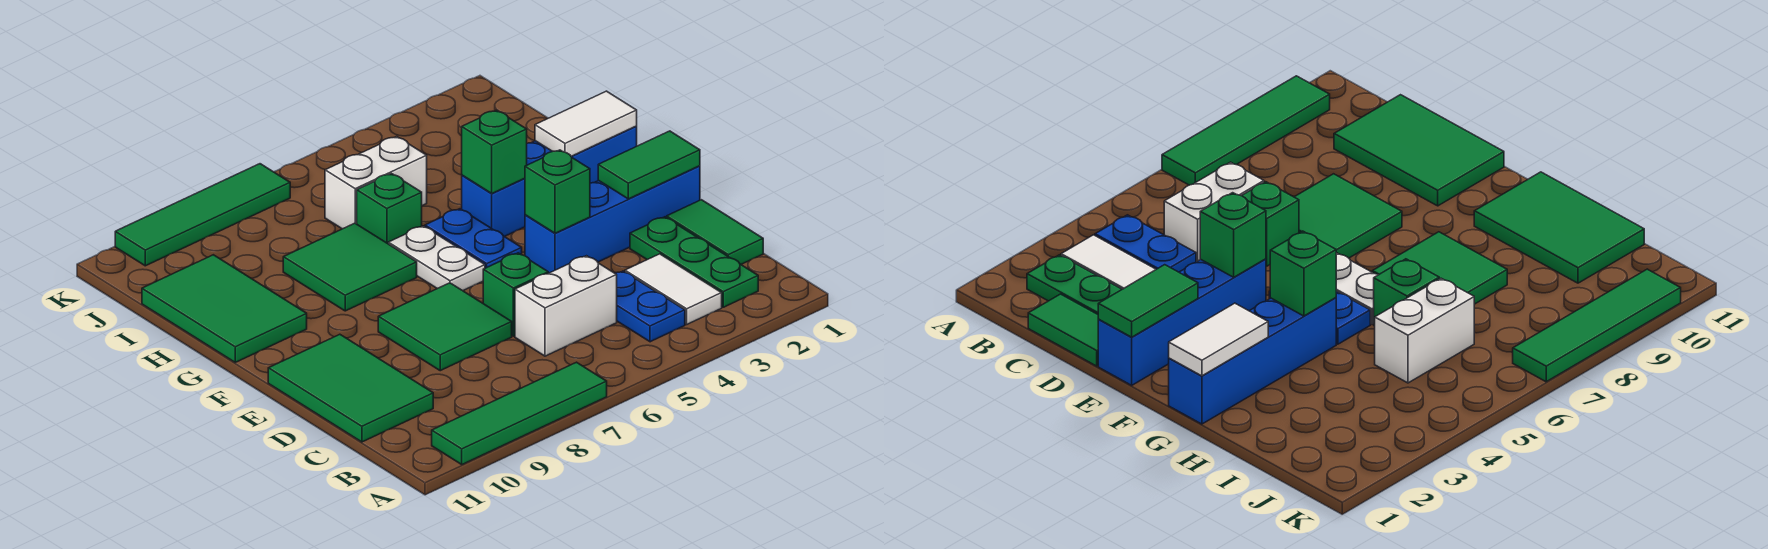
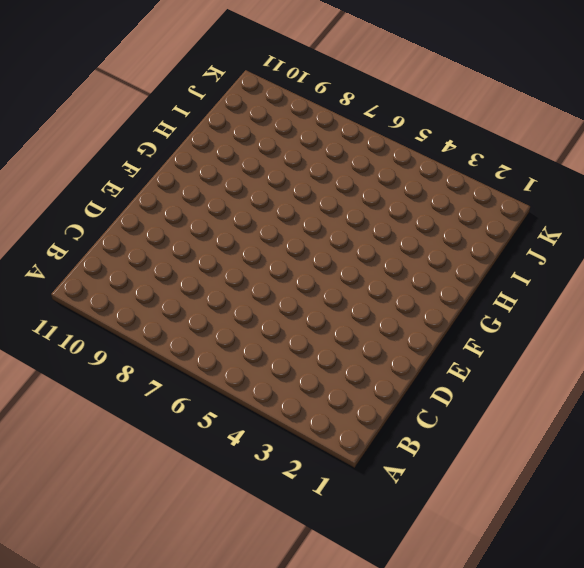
none -> green tile A7:A10 level 1
none -> green plate B2:D2 level 1
none -> white tile B3:C3 level 1

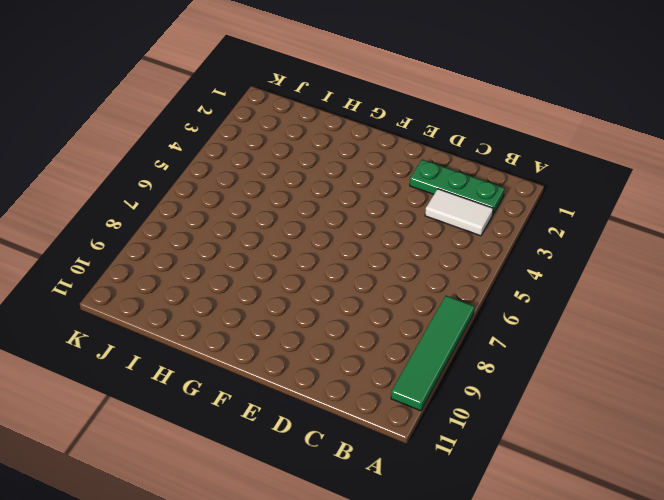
none -> blue plate B4:C4 level 1
none -> green tile C1:D1 level 1
none -> white brick C5:C6 level 1

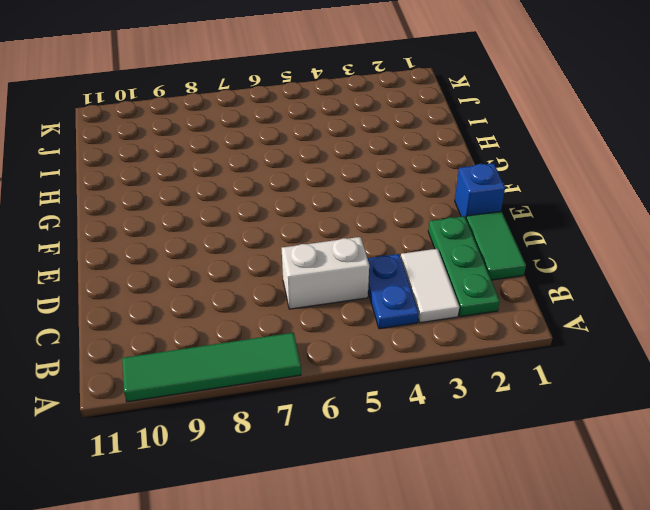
blue brick E1 level 1 -> blue brick E1:E4 level 1
none -> green tile C10:E11 level 1
none -> green brick D6 level 1
none -> green tile D7:E8 level 1

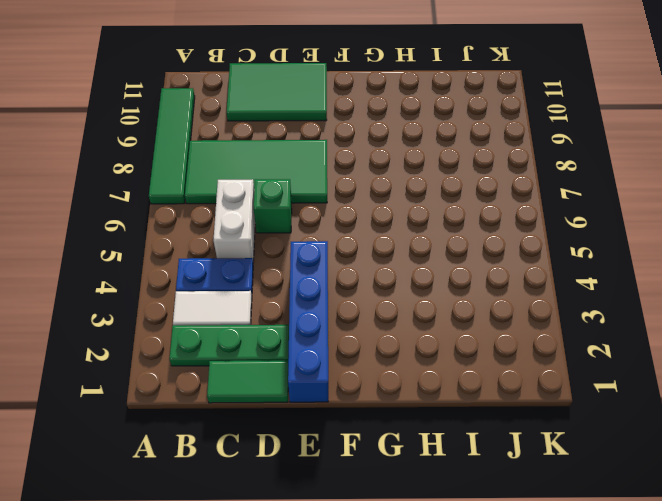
green tile B7:E8 level 1 -> green tile D7:E8 level 1
none -> blue plate F5:G5 level 1
none -> white plate F6:G6 level 1
none -> blue brick G1:G4 level 1

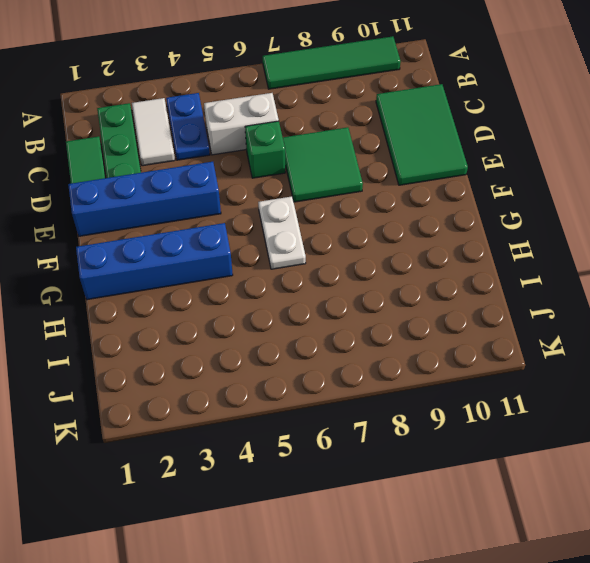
none -> blue plate F5:G5 level 1
none -> green tile G7:H8 level 1
none -> green tile G10:I11 level 1

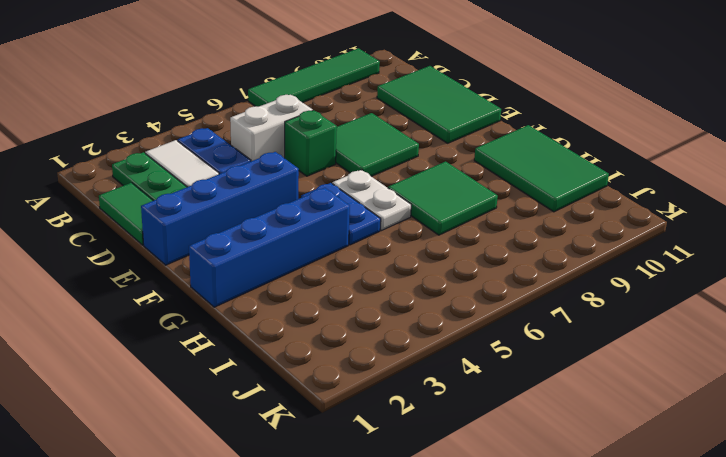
none -> green brick H6 level 1
none -> white brick I5:I6 level 1
none -> green tile K7:K10 level 1

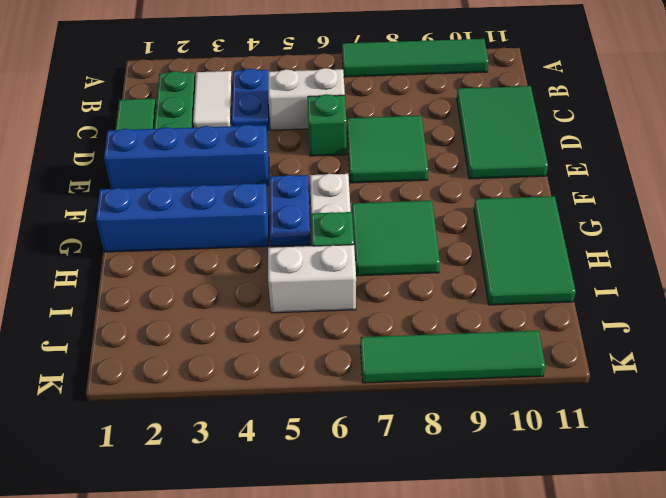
none -> green tile E1:E2 level 2
none -> green brick E4 level 2
none -> white tile G1:G2 level 2

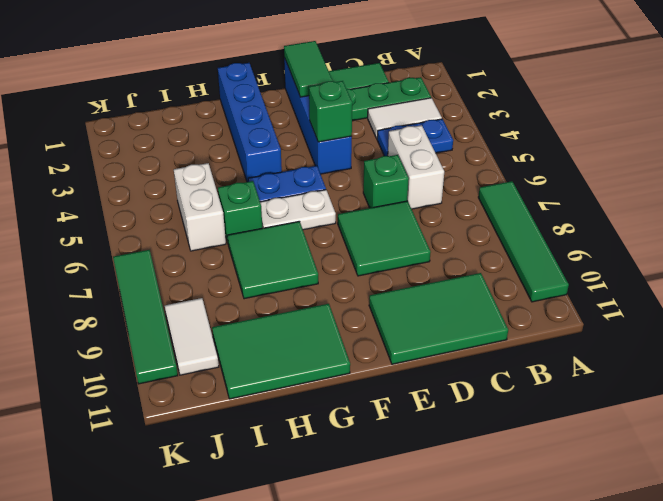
white tile J9:J10 level 1 -> white tile G1:G2 level 2
none -> green brick G4 level 2

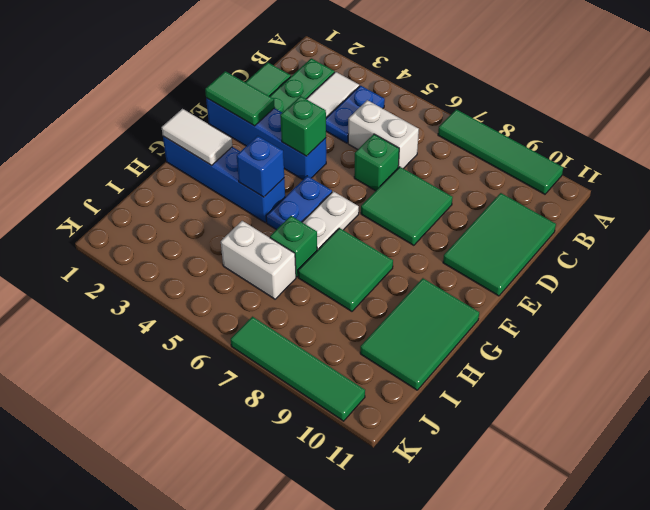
blue brick G4 level 2 -> green brick G4 level 2

